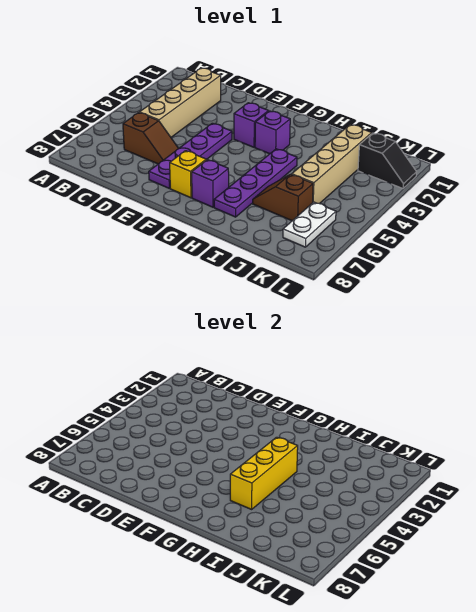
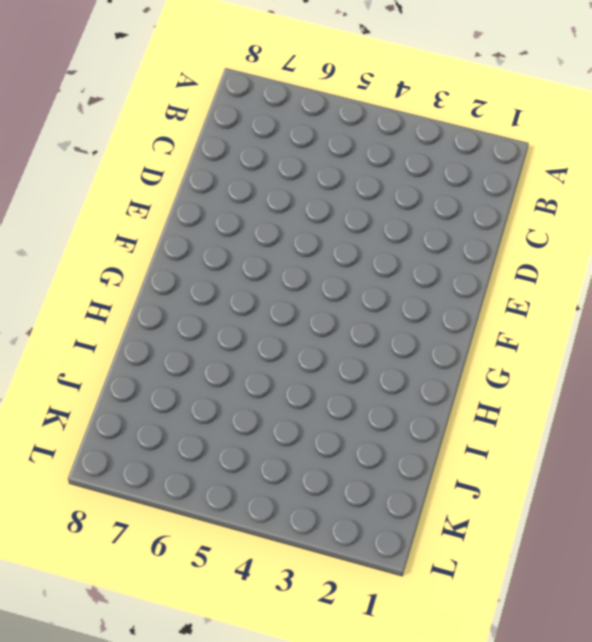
none -> tan brick C2:C5 level 1
none -> brown slope C6:D6 level 1 top C
none -> purple plate E4:E7 level 1

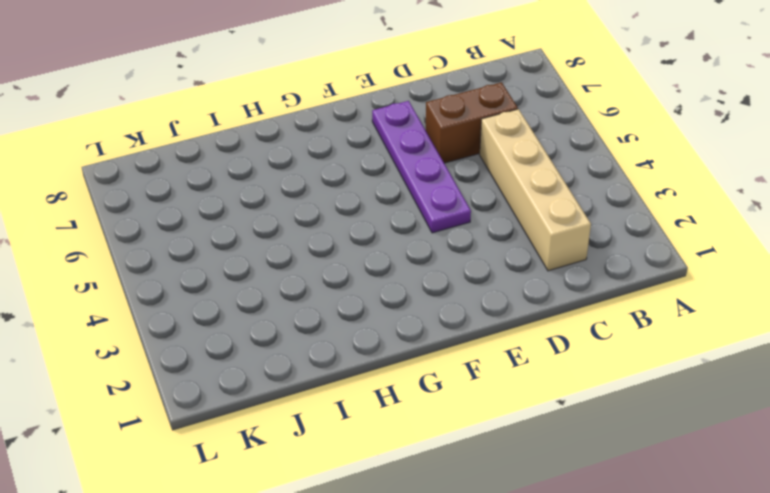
brown brick C6:D6 level 1 -> brown slope C6:D6 level 1 top C
none -> purple brick F3 level 1
none -> yellow brick F7 level 1
none -> purple brick G3 level 1

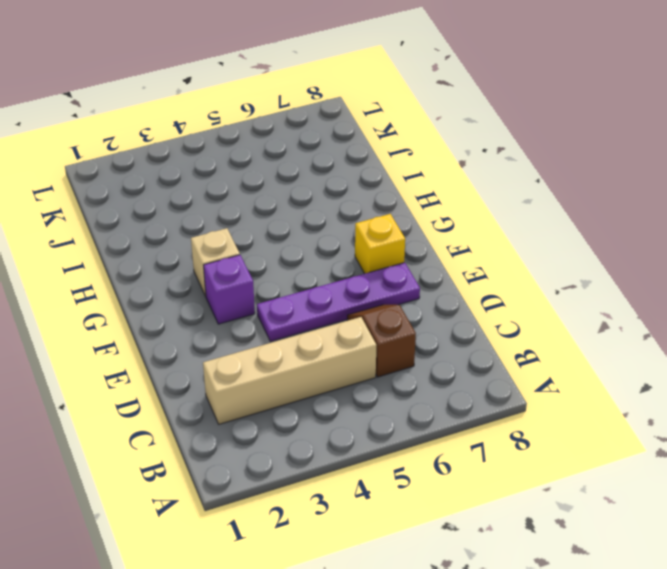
tan brick G3 level 1 -> purple brick G3 level 1
none -> purple brick G7 level 1
none -> purple plate H4:H7 level 1
none -> brown slope I6:J6 level 1 top J

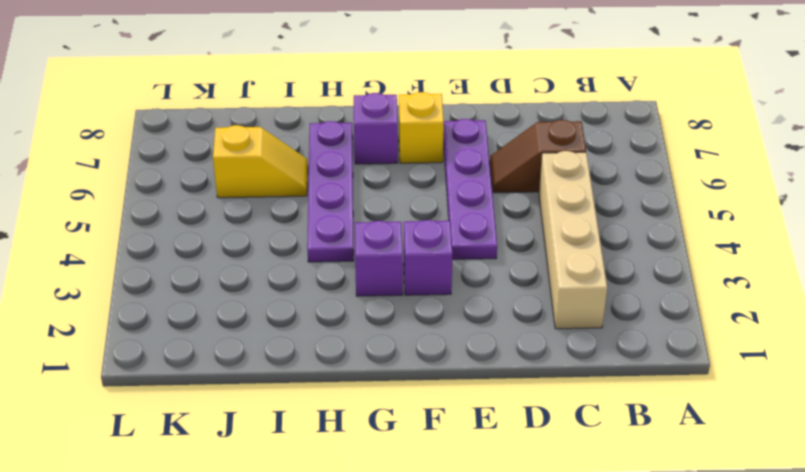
yellow slope I6:J6 level 1 top J -> brown slope I6:J6 level 1 top J
none -> tan brick J2:J5 level 1
none -> black slope K2:L2 level 1 top K
none -> white plate K6:K7 level 1

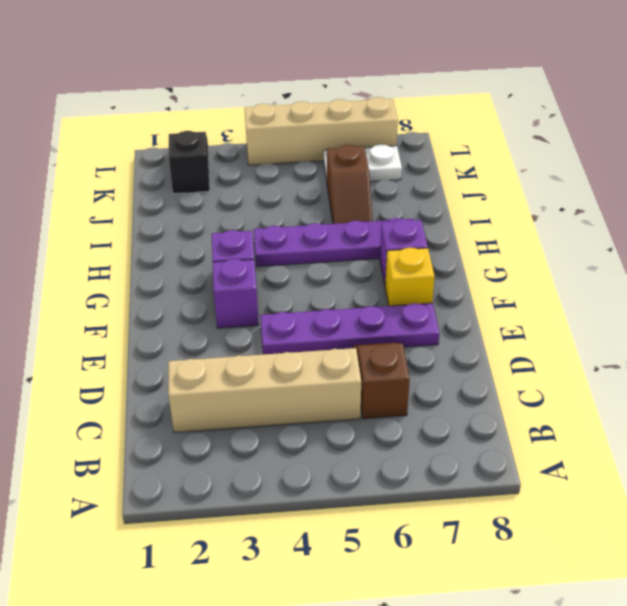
tan brick L4:L7 level 1 -> tan brick J2:J5 level 1
none -> yellow brick H4:H6 level 2

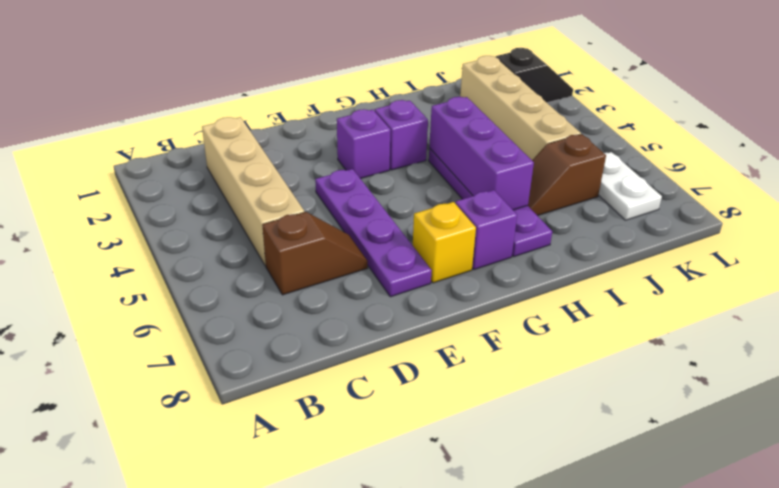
purple brick H4:H6 level 2 -> yellow brick H4:H6 level 2

